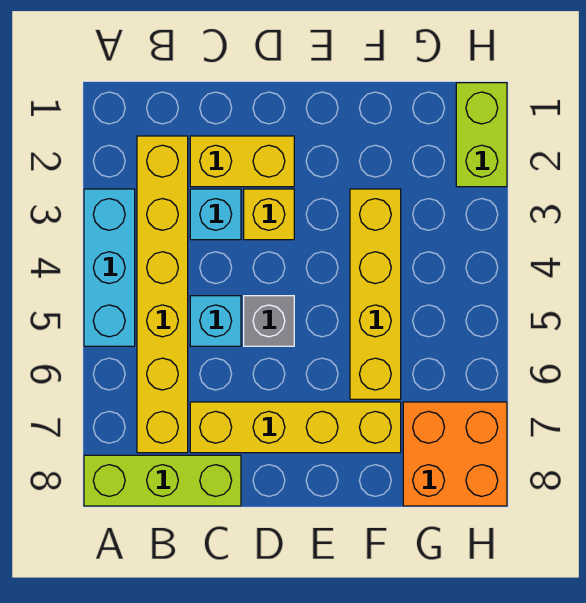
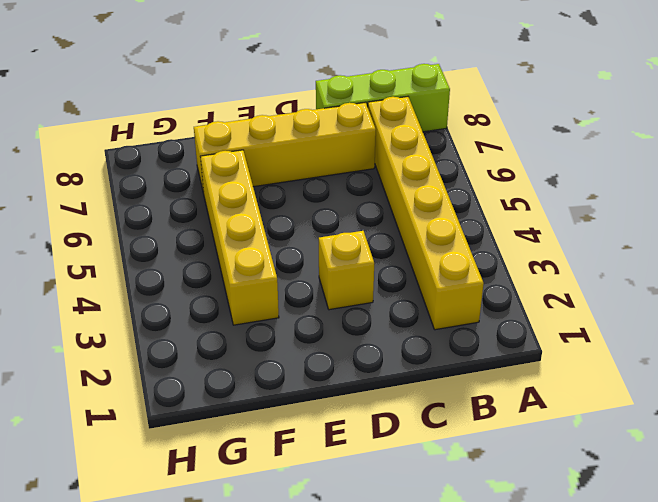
none -> cyan brick A3:A5 level 1
none -> yellow brick C2:D2 level 1
none -> cyan brick C3 level 1

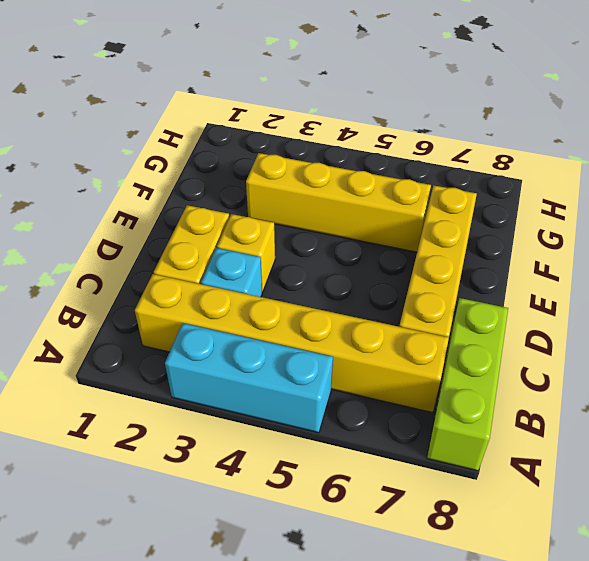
none -> cyan brick C5 level 1
none -> grey brick D5 level 1
none -> orange brick G7:H8 level 1

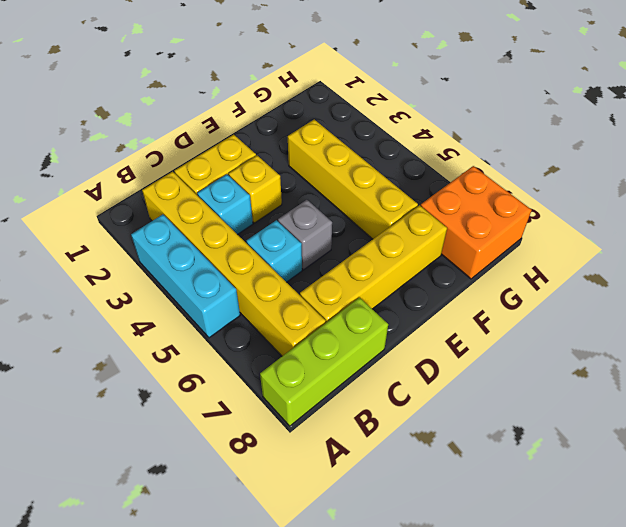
none -> lime brick H1:H2 level 1

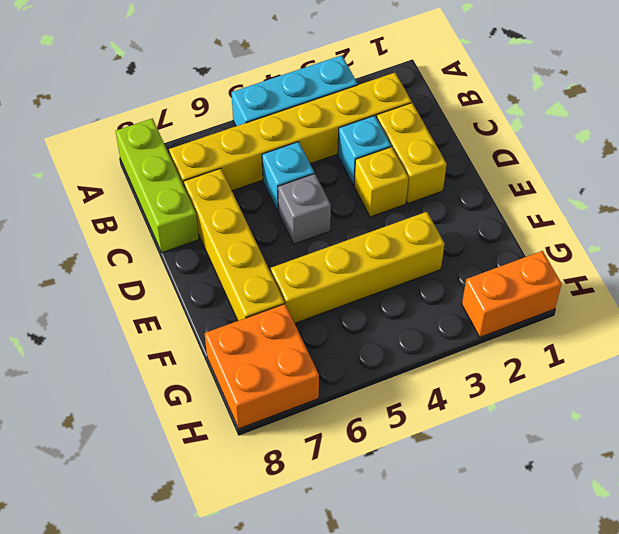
orange brick H1:H2 level 1 -> lime brick H1:H2 level 1

